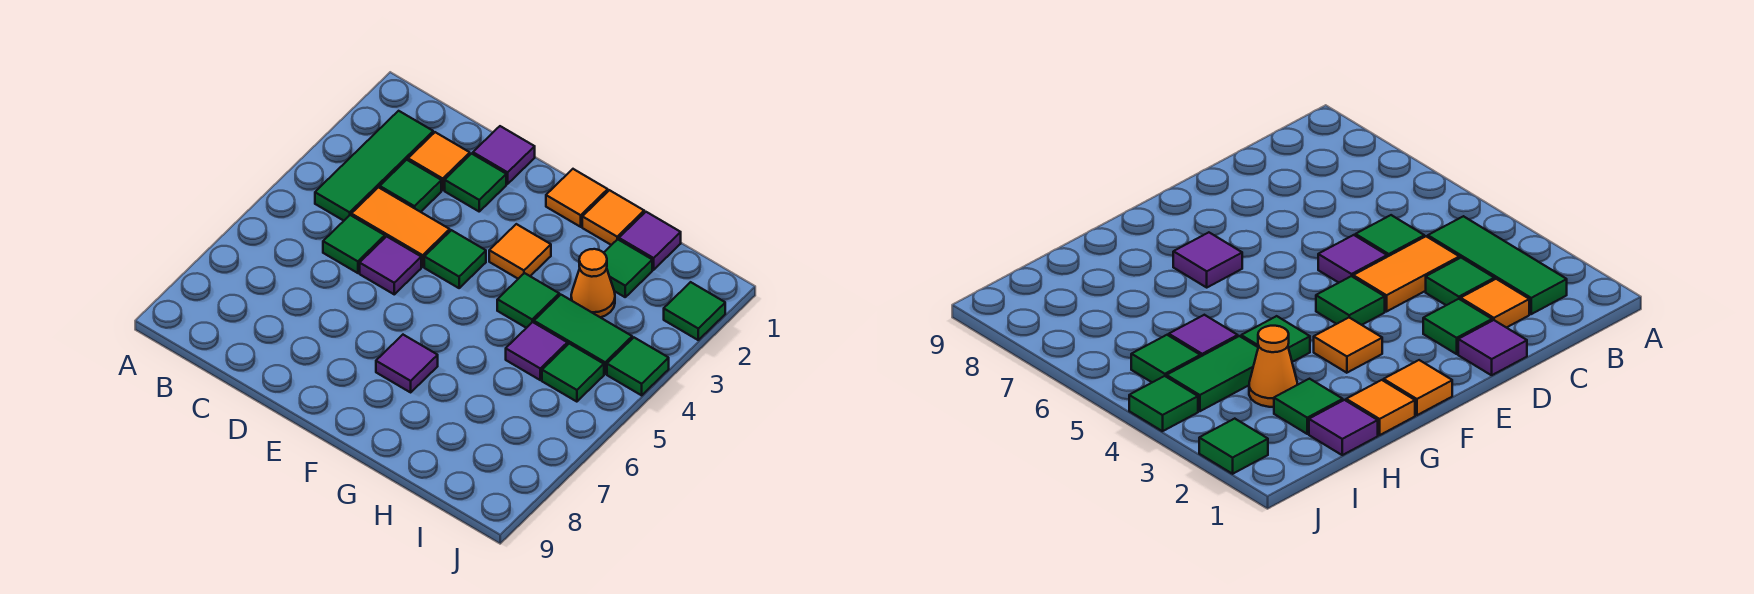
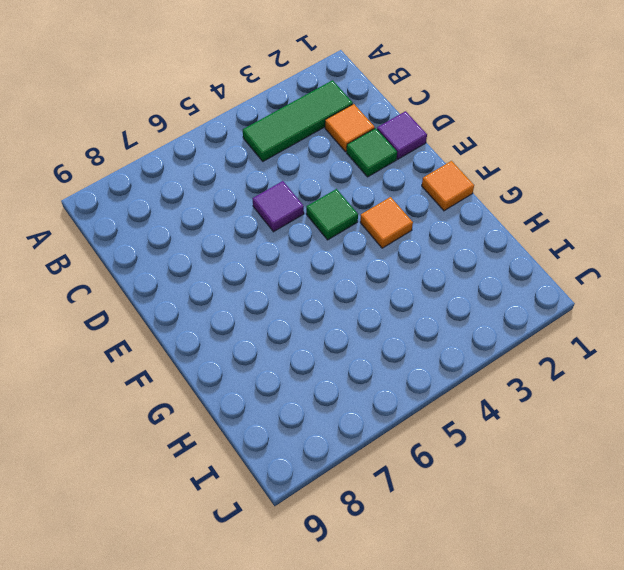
none -> green tile C3 level 1
none -> orange tile C4:D4 level 1
none -> green tile C5 level 1

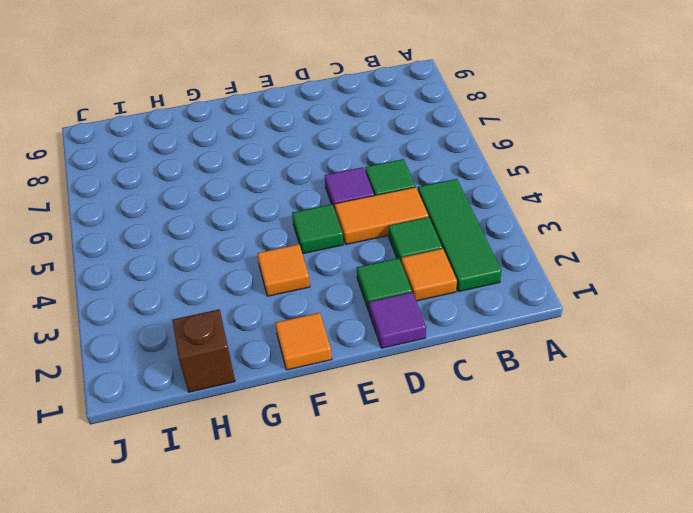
brown brick H1 level 1 -> purple tile H1 level 1
none -> purple tile F7 level 1
none -> orange tile G1 level 1
none -> green tile G4 level 1

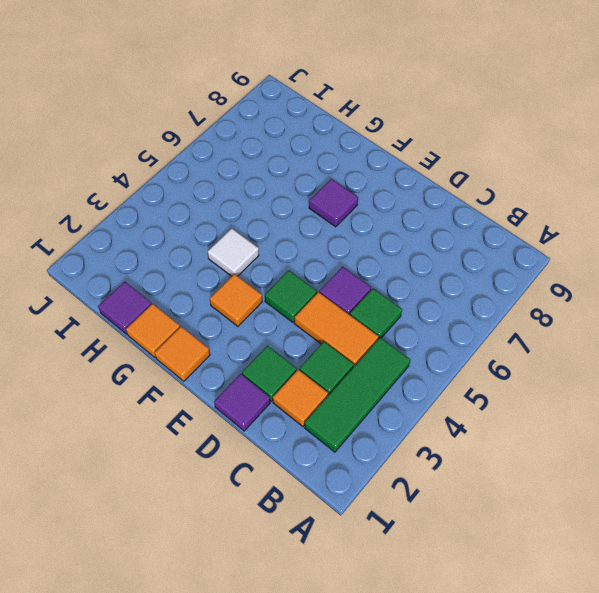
white tile G4 level 1 -> green tile G4 level 1
none -> green tile H2 level 1
none -> orange cone H3 level 1
none -> green tile H4:I4 level 1

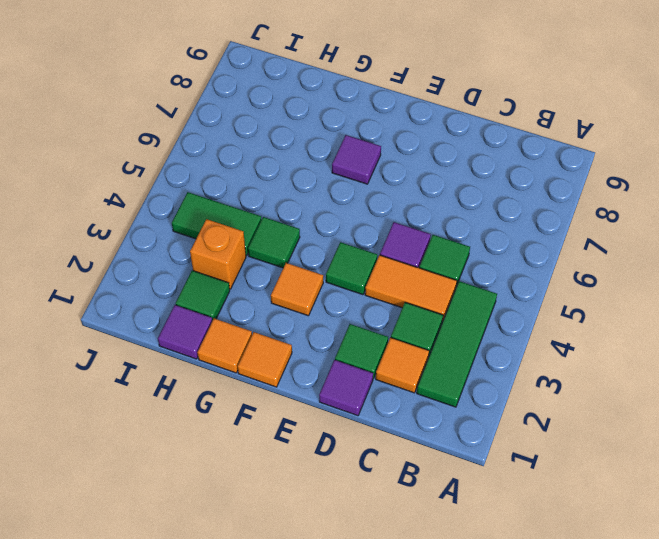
orange brick H3 level 1 -> orange cone H3 level 1
none -> purple tile H5 level 1
none -> green tile I5 level 1
none -> green tile J2 level 1

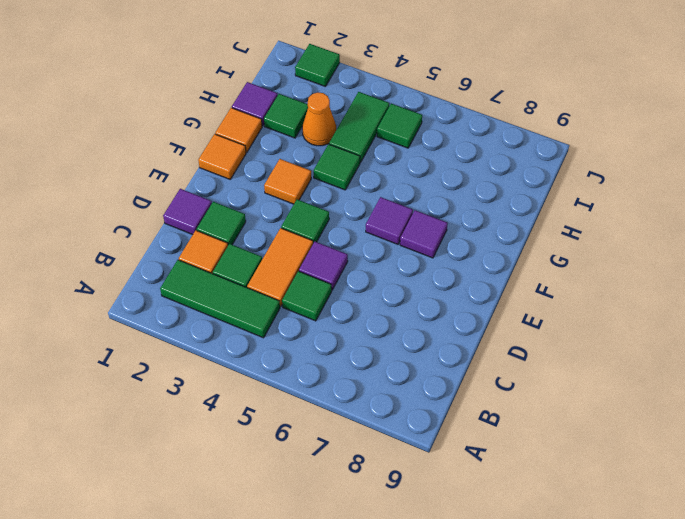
purple tile F6 level 1 -> purple tile H5 level 1
none -> green tile J4 level 1

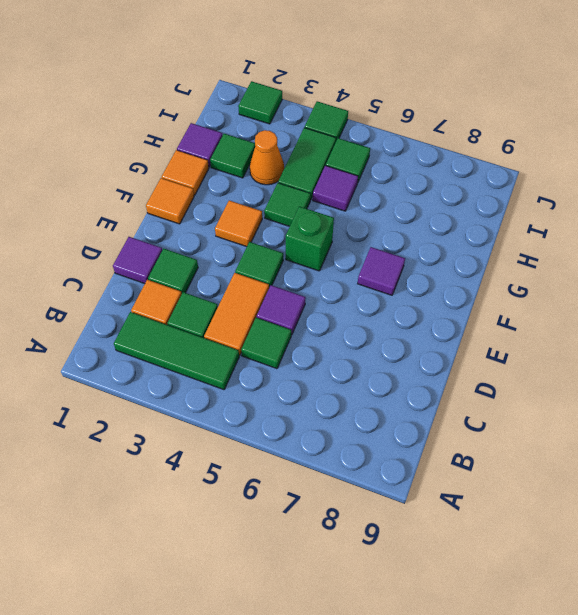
green brick F5 level 1 -> none

